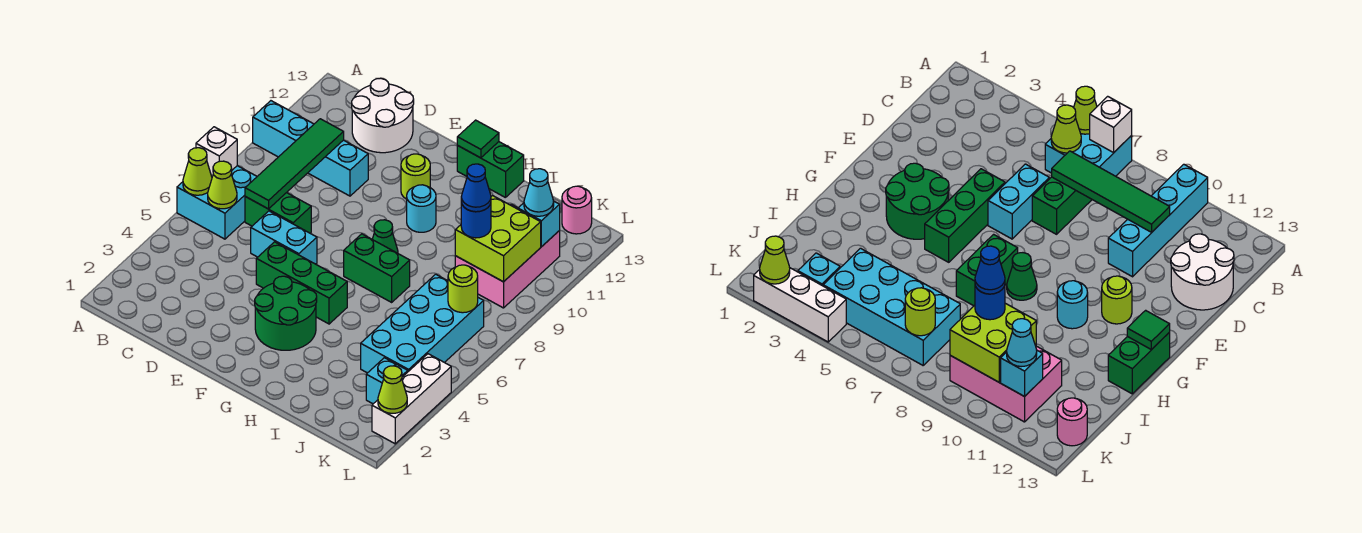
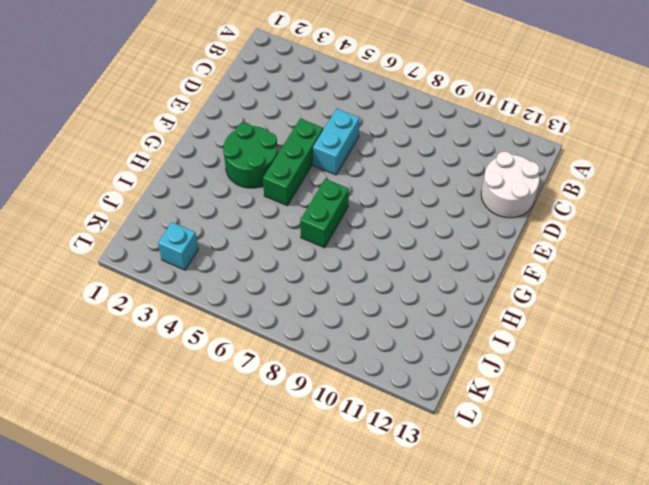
none -> cyan brick A6:B7 level 1
none -> cyan brick A10:D10 level 1
none -> green brick C7:D7 level 1

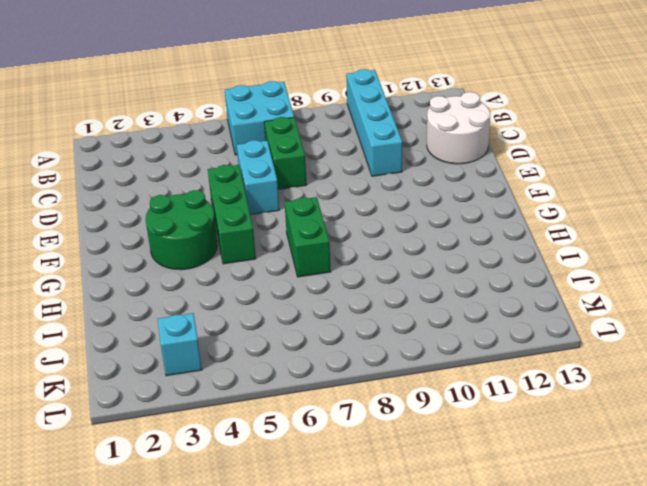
none -> lime round brick F11 level 1
none -> green cone G8 level 1
none -> cyan round brick G10 level 1

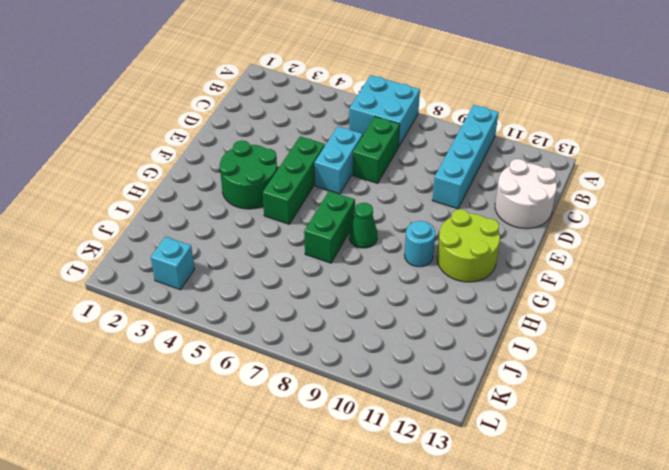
lime round brick F11:G12 level 1 -> lime round brick F11 level 1
none -> green brick G13:H13 level 1
none -> cyan brick J4:K7 level 1
none -> pink brick J9:K11 level 1

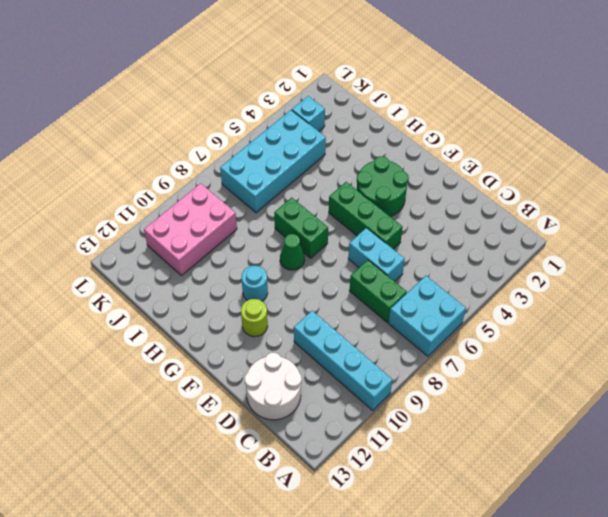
none -> green brick G13:H13 level 1
none -> pink round brick K13 level 1
none -> white brick L2:L4 level 1

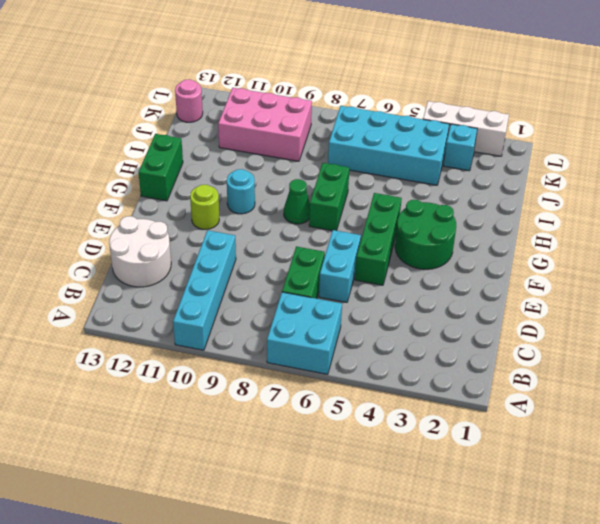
none -> lime cone A6 level 2
none -> white brick A7 level 2
none -> lime cone B6 level 2

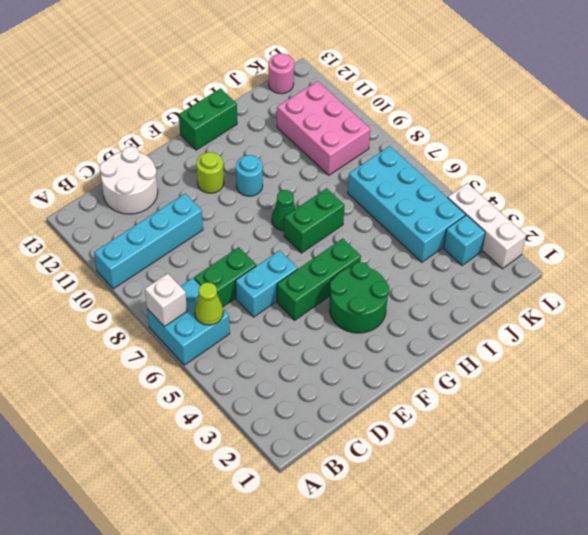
none -> lime cone A6 level 2
none -> green tile C7:C10 level 2
none -> green tile G13 level 2

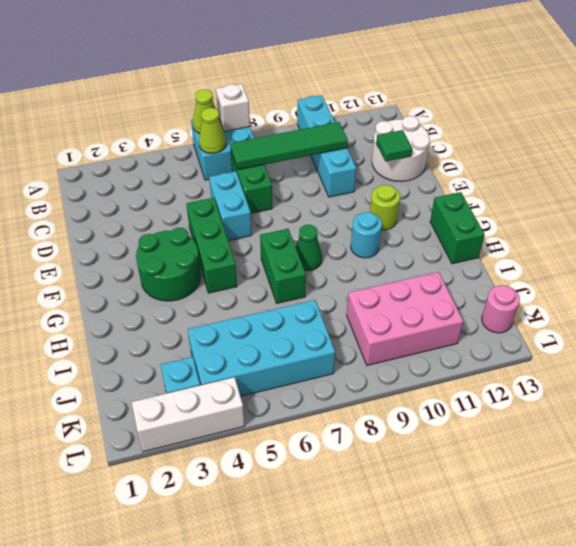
green tile D12 level 2 -> green tile G13 level 2
none -> lime brick J9:K10 level 2
none -> lime round brick K7 level 2
none -> cyan brick K11 level 2

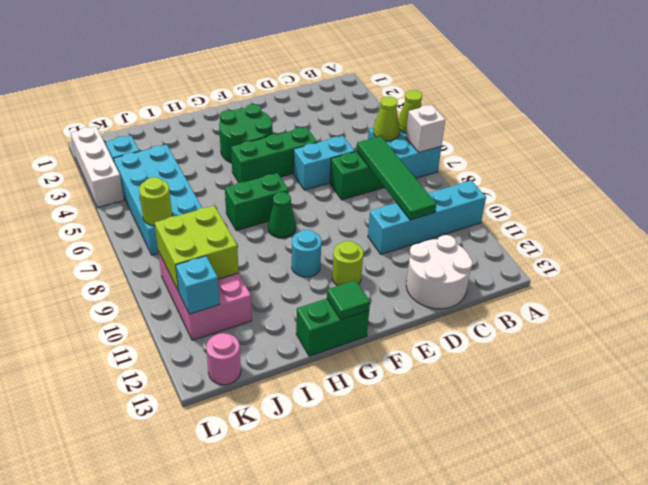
none -> lime cone L2 level 2
none -> blue round brick J9 level 3
none -> cyan cone K11 level 3

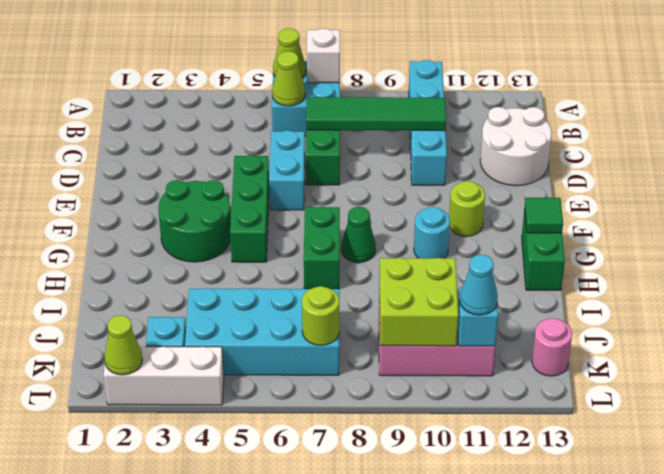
none -> blue round brick J9 level 3
none -> blue cone J9 level 4

